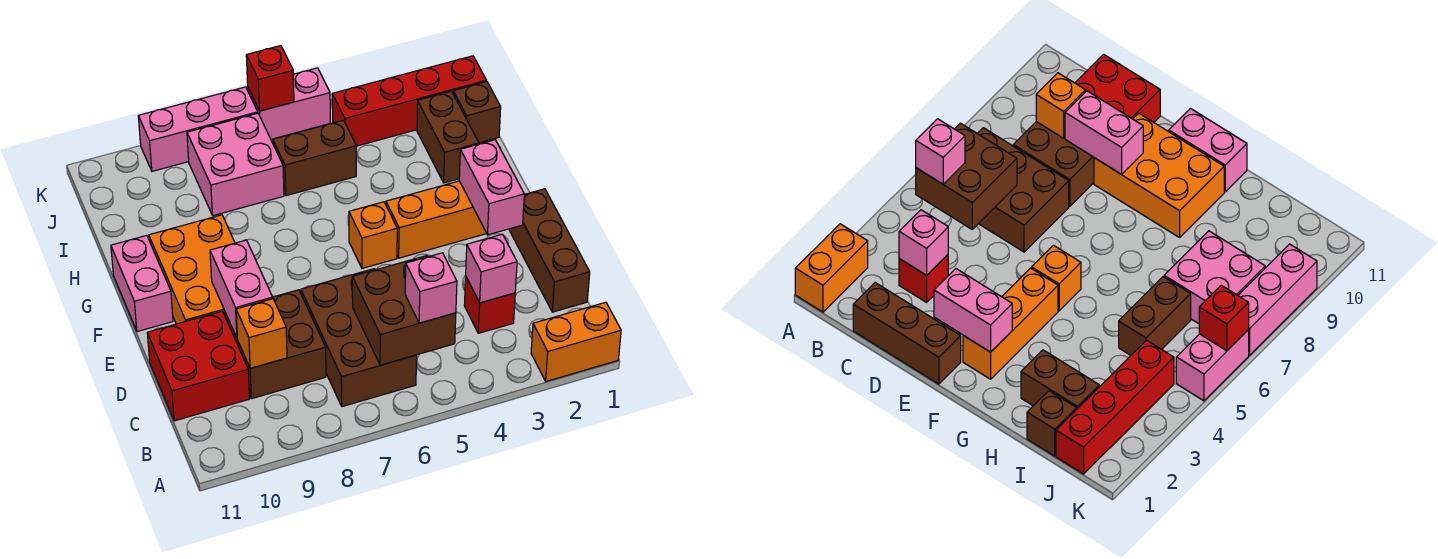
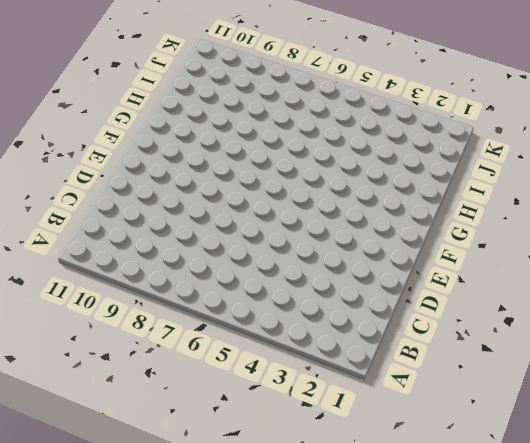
none -> orange brick A1:A2 level 1
none -> brown brick B6:D7 level 1
none -> brown brick C1:E1 level 1

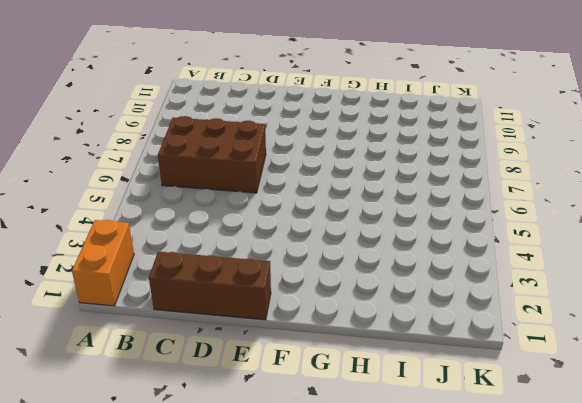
none -> red brick C3 level 1
none -> brown brick C8:D9 level 1
none -> red brick C10:D11 level 1

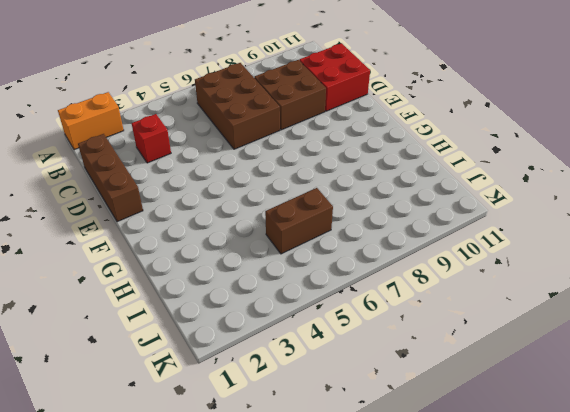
none -> orange brick E9:G10 level 1
none -> orange brick F2:F4 level 1
none -> orange brick F5 level 1

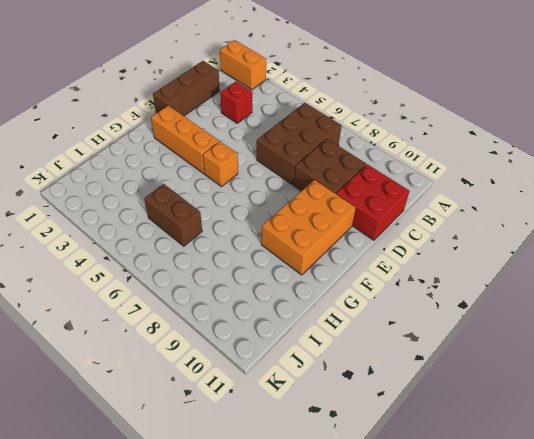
none -> pink brick F11:G11 level 1
none -> brown brick H2:I2 level 1
none -> brown brick I1 level 1

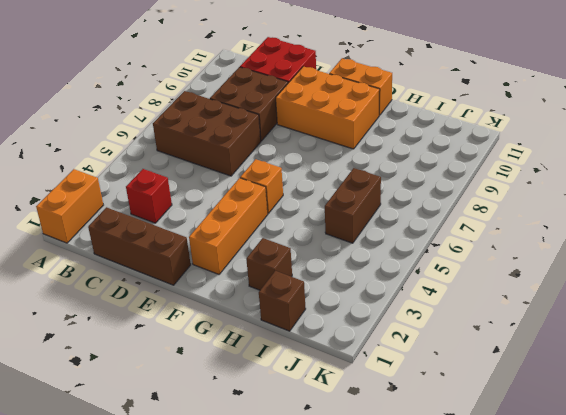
orange brick F11:G11 level 1 -> pink brick F11:G11 level 1
brown brick H2 level 1 -> brown brick H2:I2 level 1
none -> pink brick I7:J8 level 1
none -> red brick J1:J4 level 1
none -> pink brick K5:K6 level 1

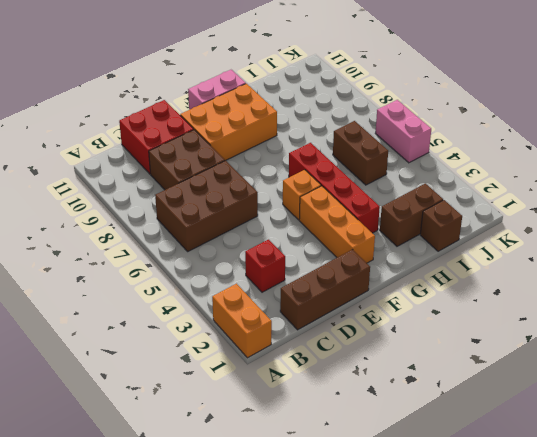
red brick G3:G6 level 1 -> red brick J1:J4 level 1
none -> pink brick I7:J8 level 1
none -> pink brick K7:K9 level 1
none -> brown brick B5:C6 level 2

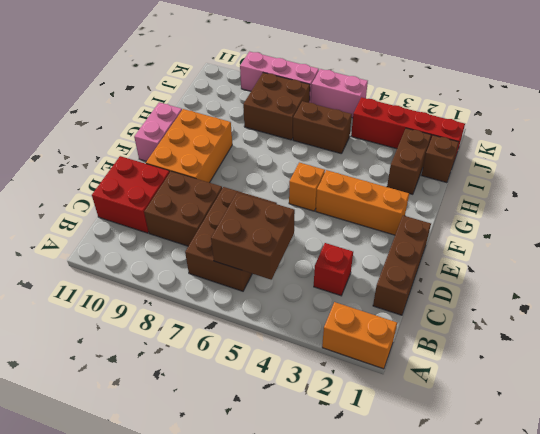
brown brick I7:J8 level 1 -> pink brick I7:J8 level 1
none -> pink brick C3 level 2
none -> orange brick C9 level 2
none -> pink brick D9:E9 level 2

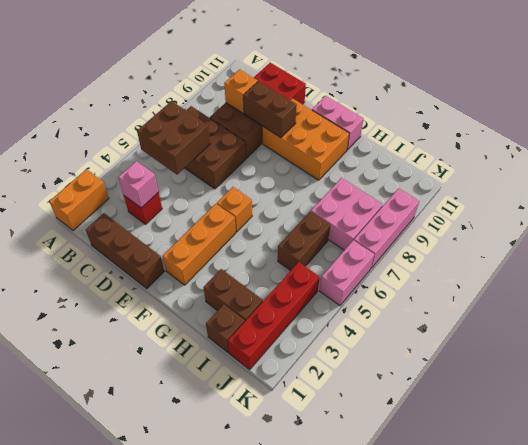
brown brick D9:E9 level 2 -> pink brick D9:E9 level 2
none -> pink brick E2:F2 level 2
none -> red brick K6 level 2
none -> pink brick B5 level 3

